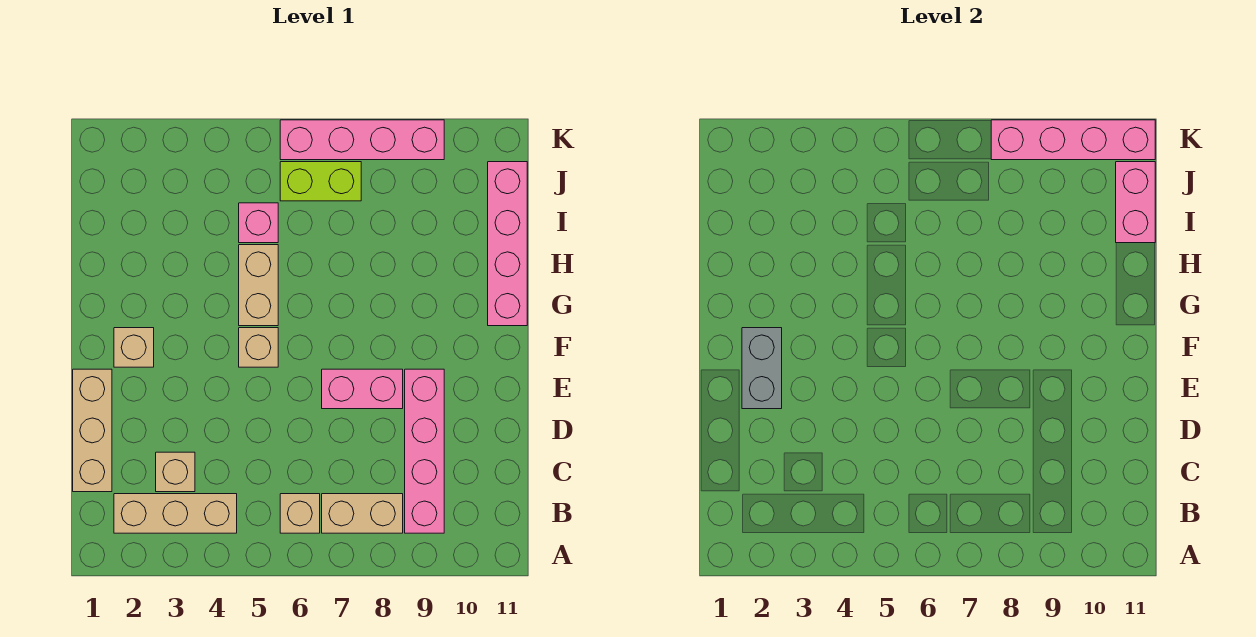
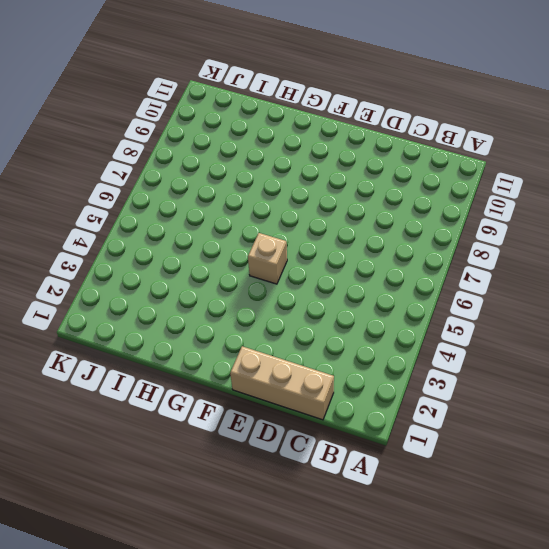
none -> tan brick B2:B4 level 1
none -> tan brick B6 level 1
none -> tan brick B7:B8 level 1

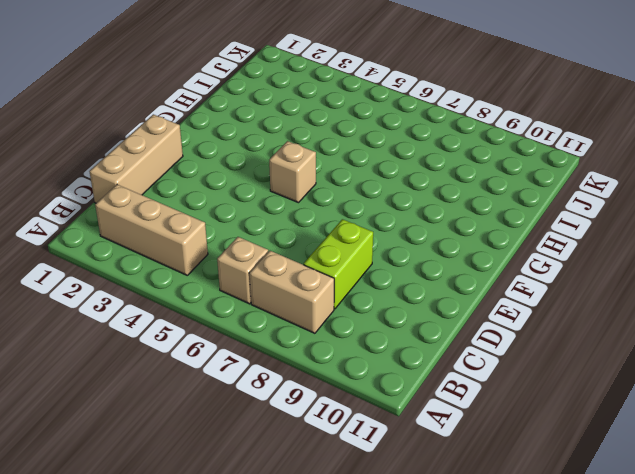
lime brick C8:D8 level 1 -> lime brick J6:J7 level 1
none -> pink brick B9:E9 level 1
none -> tan brick C3 level 1
none -> pink brick E7:E8 level 1

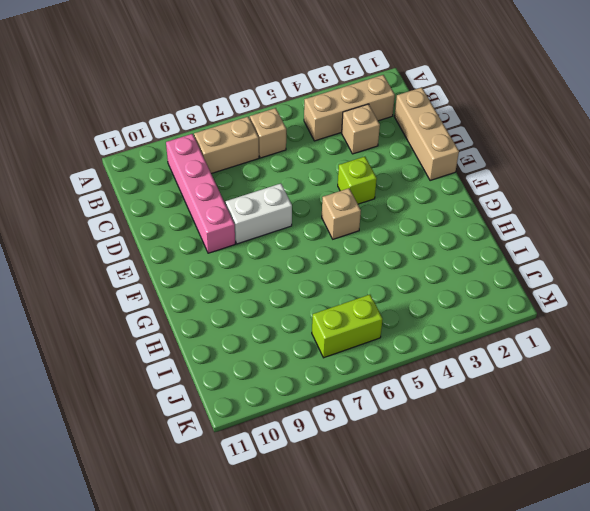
lime brick E4 level 1 -> none
white brick E7:E8 level 1 -> pink brick E7:E8 level 1
none -> tan brick F2 level 1
none -> tan brick G5:H5 level 1
none -> pink brick G11:J11 level 1

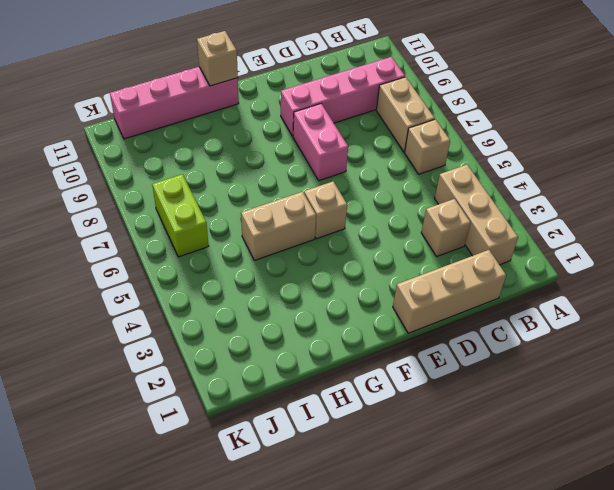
tan brick G11 level 2 -> tan brick F2 level 1
none -> pink brick I5 level 1
none -> pink brick K6:K9 level 1
none -> grey brick E2:F2 level 2

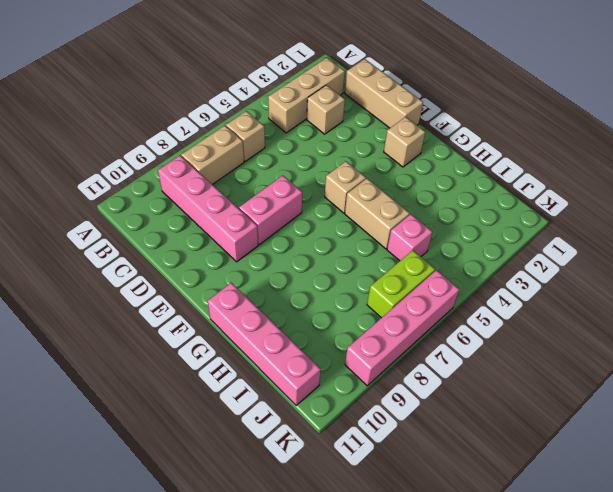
none -> grey brick E2:F2 level 2
none -> pink brick I11:J11 level 2
none -> pink brick K8:K11 level 2

